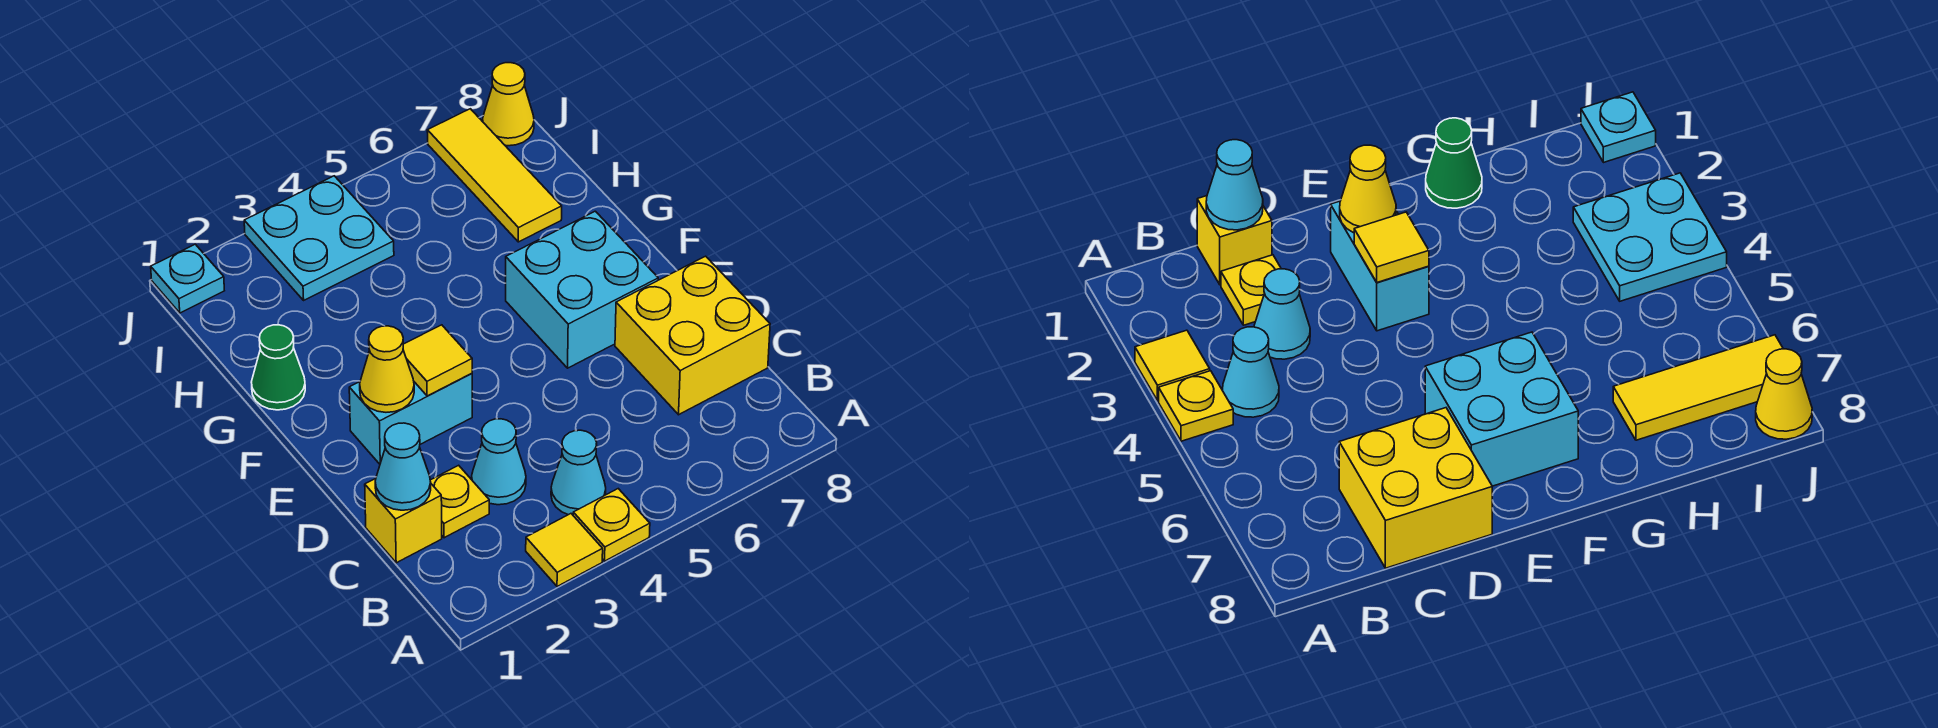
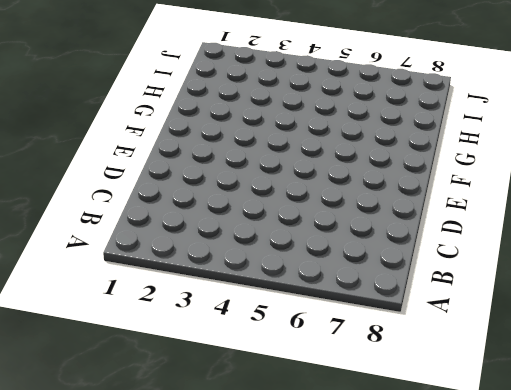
none -> yellow tile A3 level 1
none -> yellow plate A4 level 1
none -> cyan cone B4 level 1

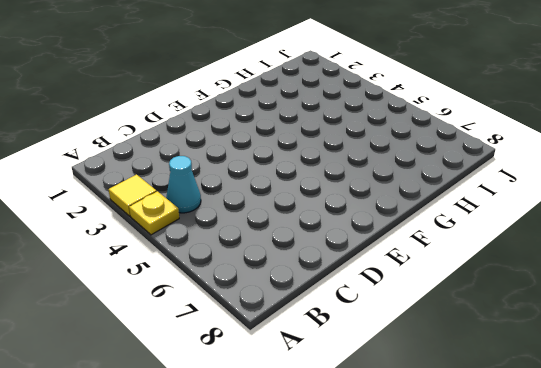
none -> yellow brick C1 level 1
none -> yellow plate C2 level 1
none -> cyan cone C3 level 1

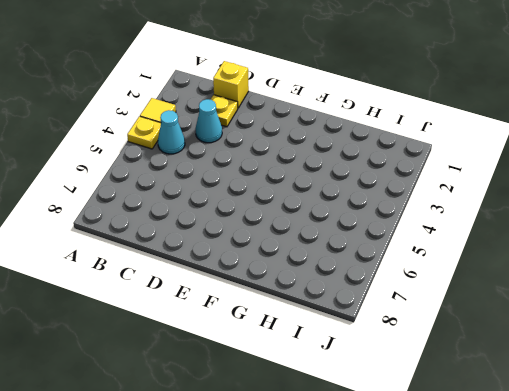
none -> yellow brick C7:D8 level 1
none -> cyan brick E2:E3 level 1
none -> cyan brick E6:F7 level 1

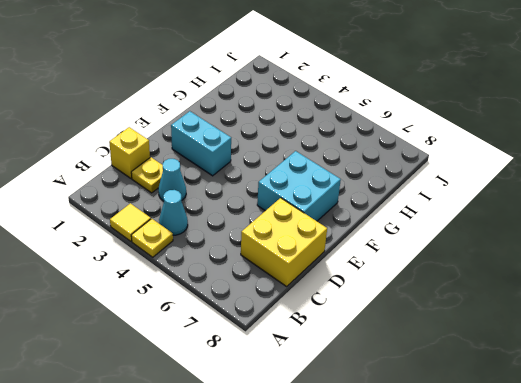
none -> green cone G1 level 1
none -> yellow tile H7:J7 level 1
none -> cyan plate I3:J4 level 1

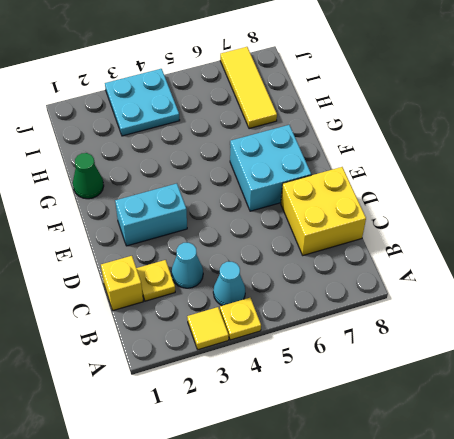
none -> cyan plate J1 level 1
none -> yellow cone J8 level 1
none -> cyan cone C1 level 2

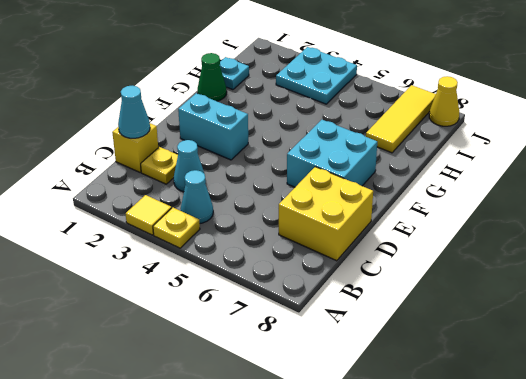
cyan plate H1 level 1 -> cyan plate J1 level 1
none -> yellow cone E2 level 2
none -> yellow tile E3 level 2

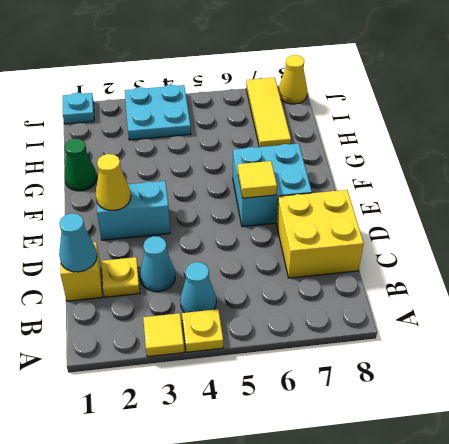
yellow tile E6 level 2 -> yellow tile E3 level 2

